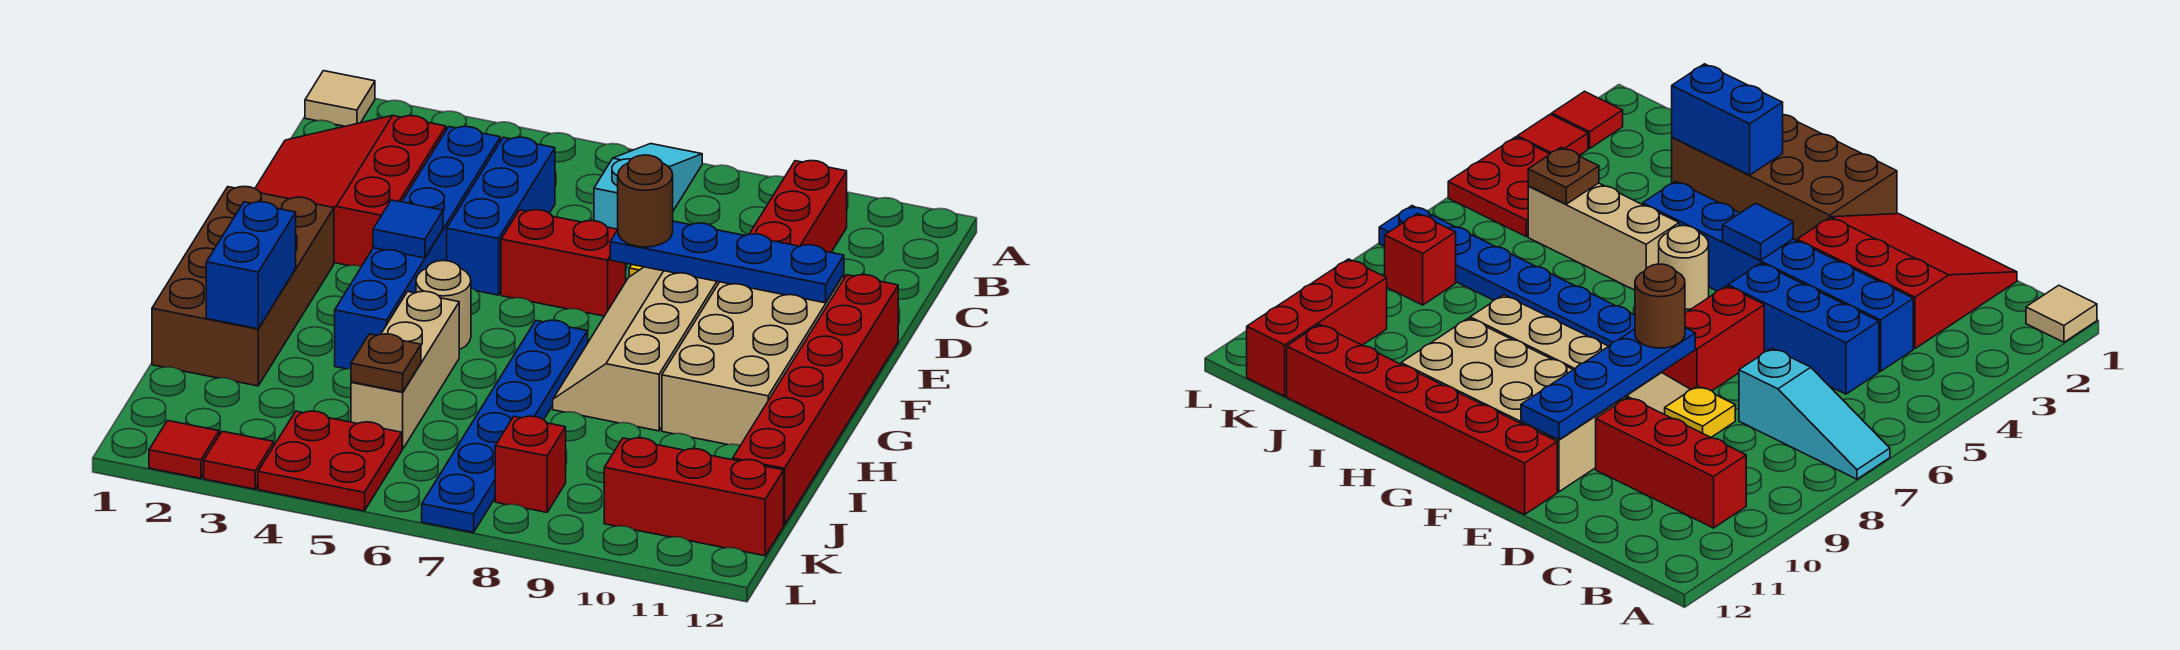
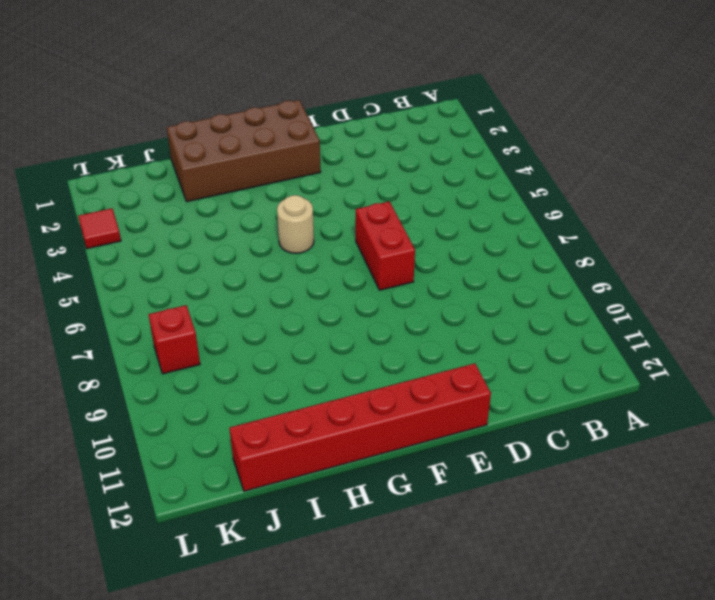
none -> tan tile A1 level 1
none -> cyan slope A7:C7 level 1 top C
none -> red brick B10:D10 level 1

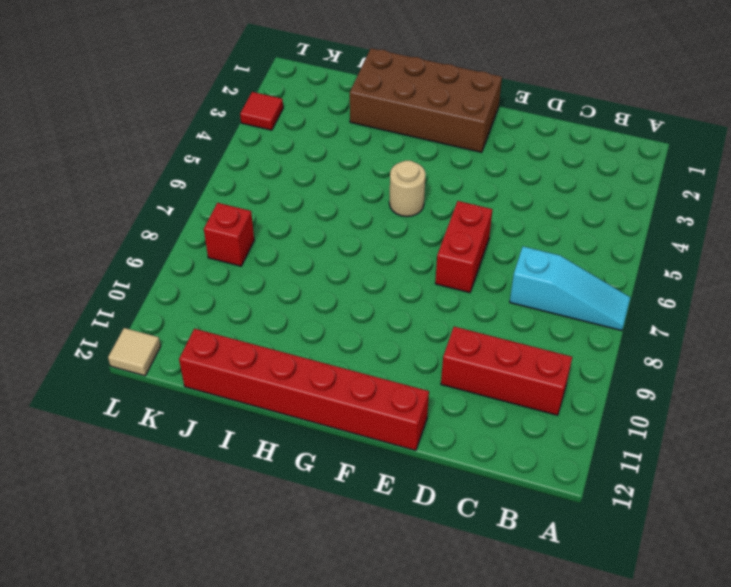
tan tile L12 level 1 -> tan tile A1 level 1
none -> red slope C1:E3 level 1 top 3
none -> blue brick C4:H4 level 1
none -> blue brick C5:E5 level 1

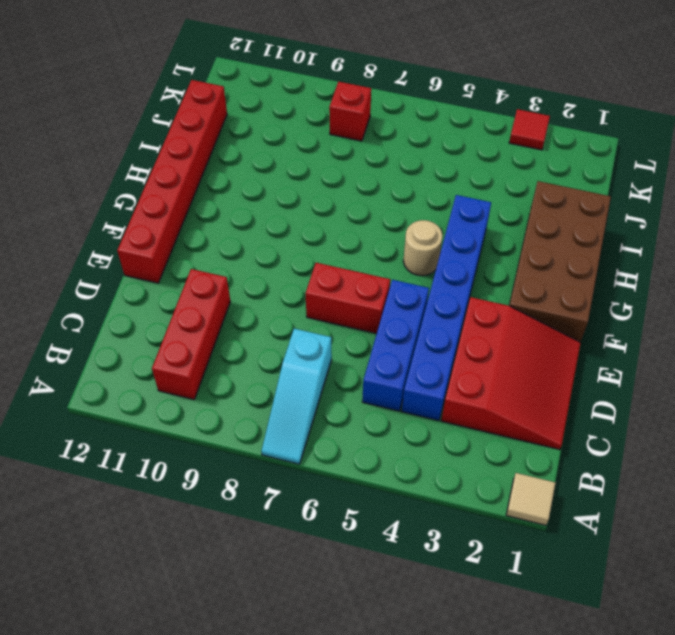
none -> yellow plate D8 level 1
none -> tan slope E8:H9 level 1 top 9
none -> tan brick E10:H11 level 1

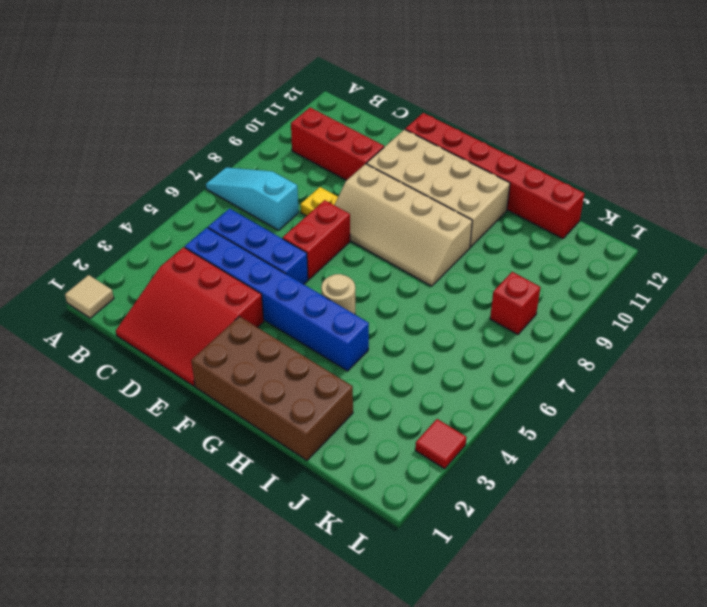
none -> blue plate G7:L7 level 1
none -> tan brick H5:J5 level 1
none -> red plate K4:L5 level 1

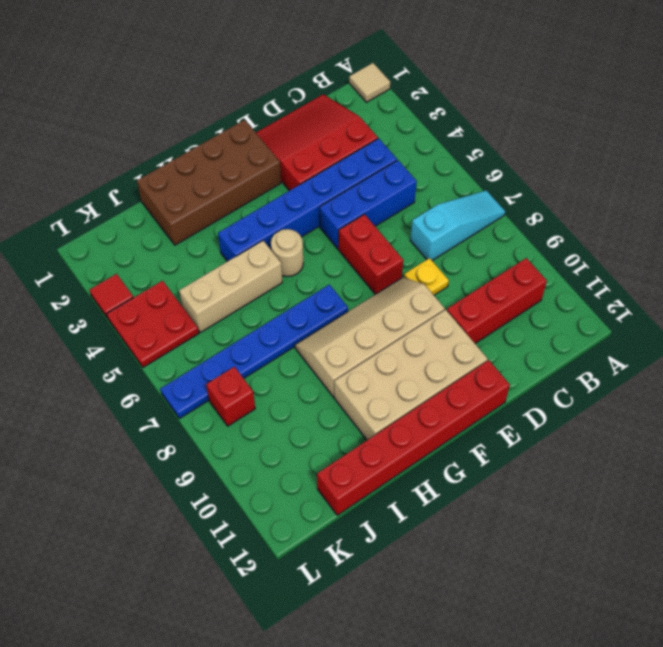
none -> red brick K10:K12 level 1
none -> red tile L2 level 1
none -> blue plate E8:E11 level 2

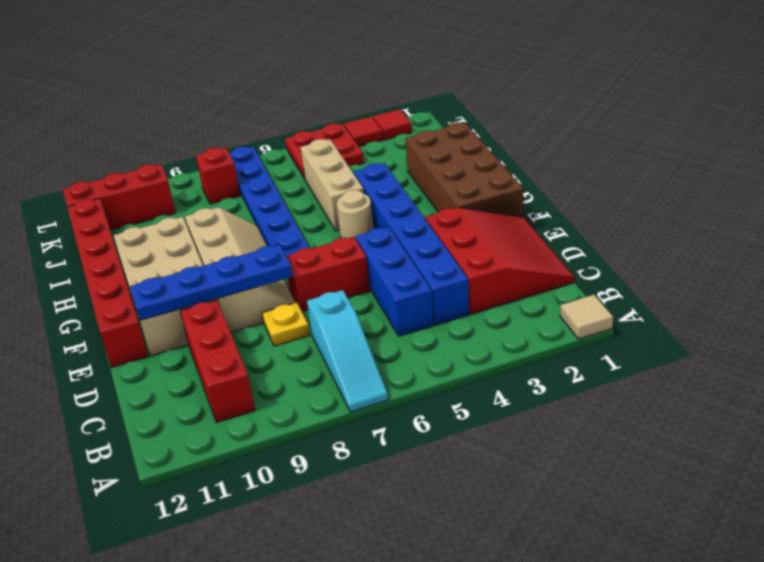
none -> blue tile F4 level 2
none -> blue brick H2:I2 level 2
none -> brown plate J5 level 2

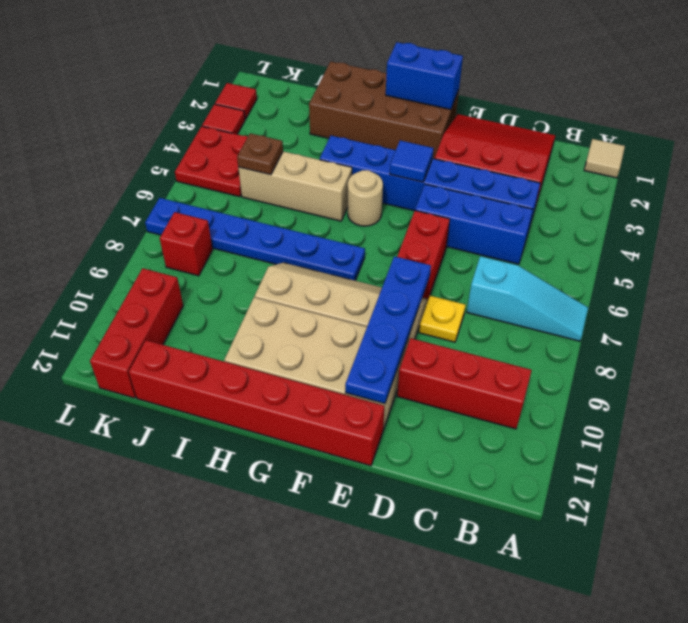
blue brick F1:G1 level 2 -> blue brick H2:I2 level 2
none -> brown round brick E8 level 3

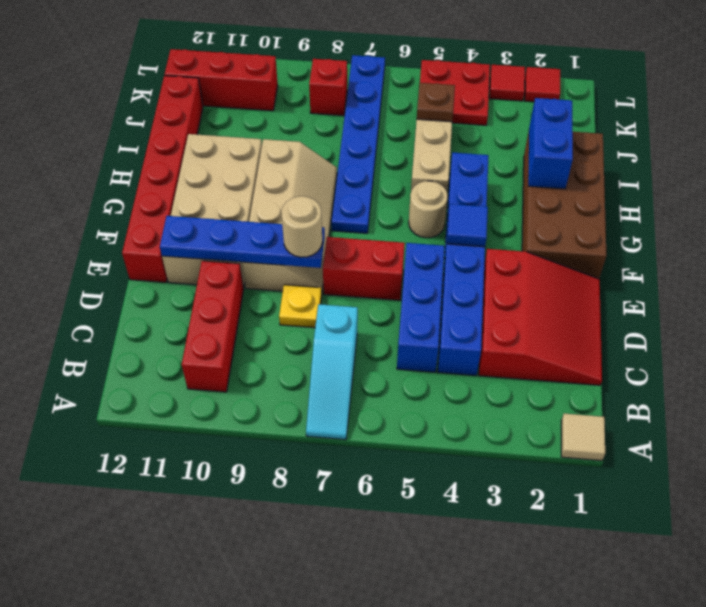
tan round brick E8 level 3 -> brown round brick E8 level 3

